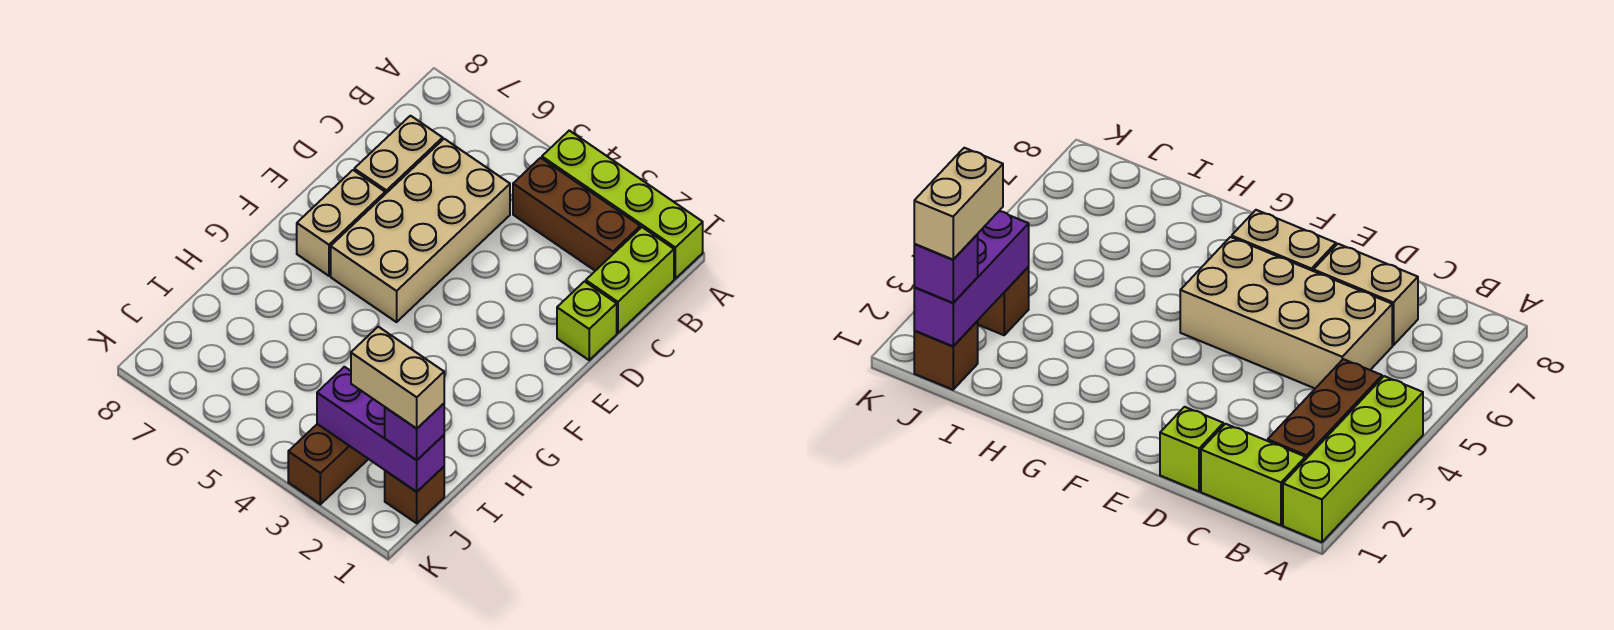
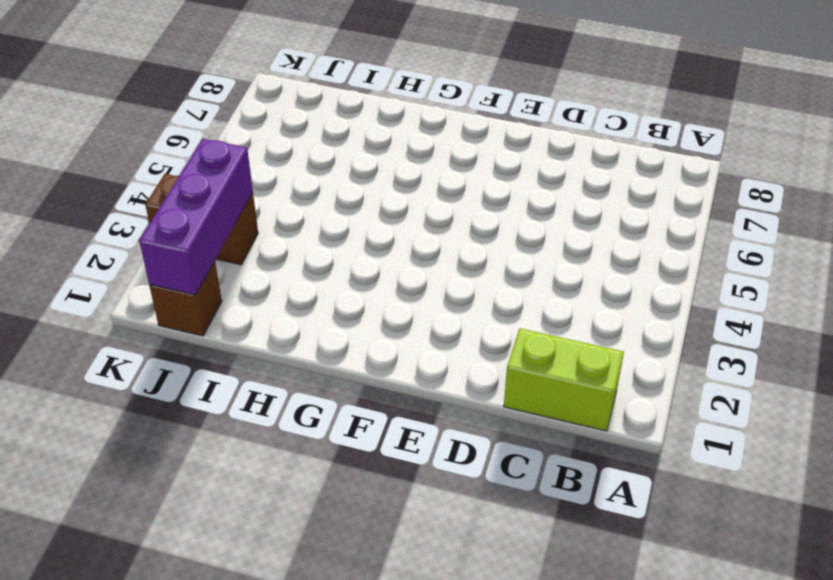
none -> lime brick A1:A4 level 1
none -> brown brick B2:B4 level 1
none -> tan brick C5:F6 level 1

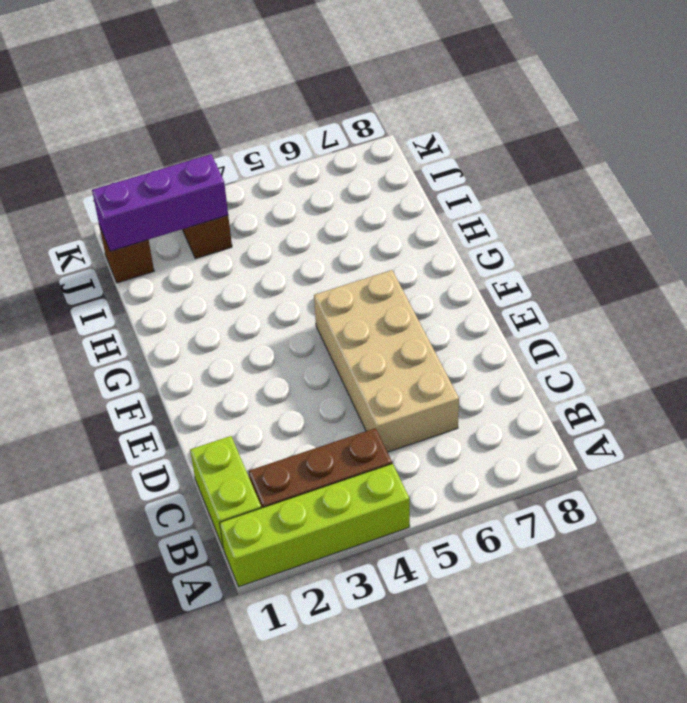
none -> tan brick C7:D7 level 1
none -> lime brick D1 level 1
none -> tan brick E7:F7 level 1

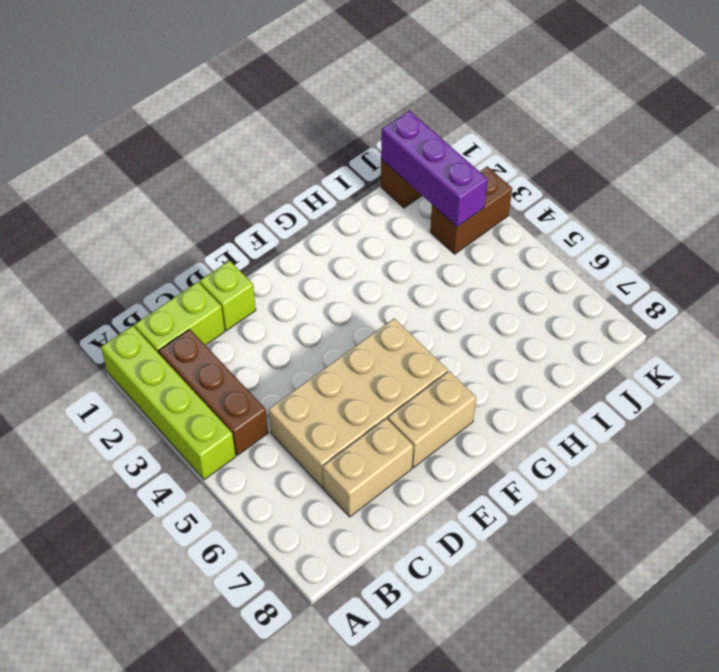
none -> purple brick J1 level 3
none -> tan brick J1:J2 level 4

